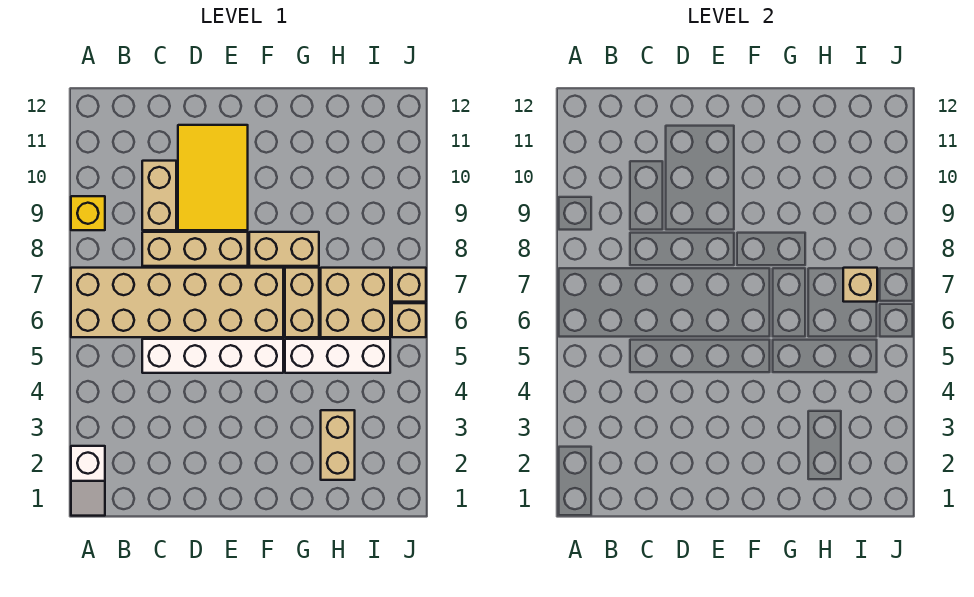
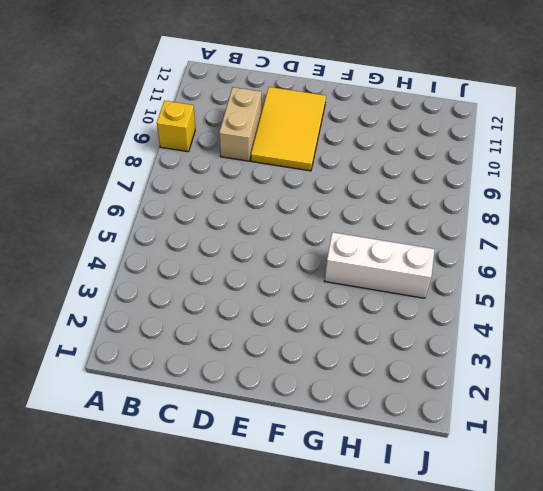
none -> white slope A1:A2 level 1 top 2
none -> tan brick A6:F7 level 1
none -> white brick C5:F5 level 1

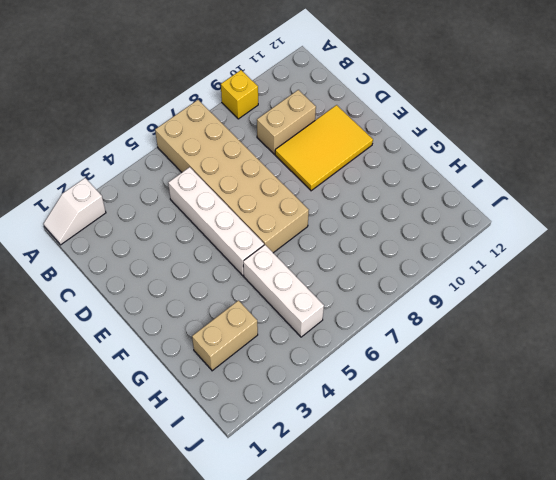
none -> tan brick C8:E8 level 1
none -> tan brick F8:G8 level 1
none -> tan brick G6:G7 level 1

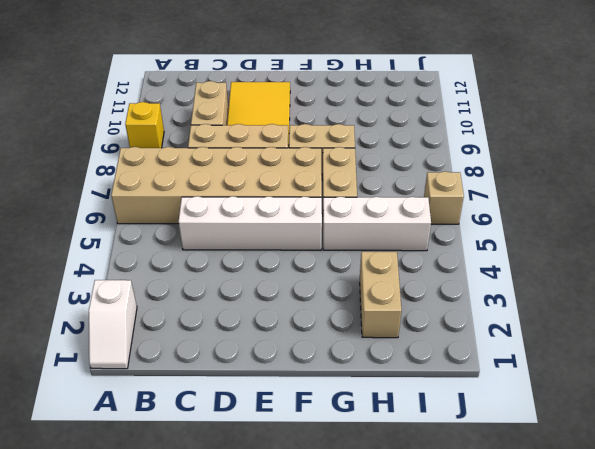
none -> tan brick H6:I7 level 1
none -> tan brick J7 level 1
none -> tan brick I7 level 2

